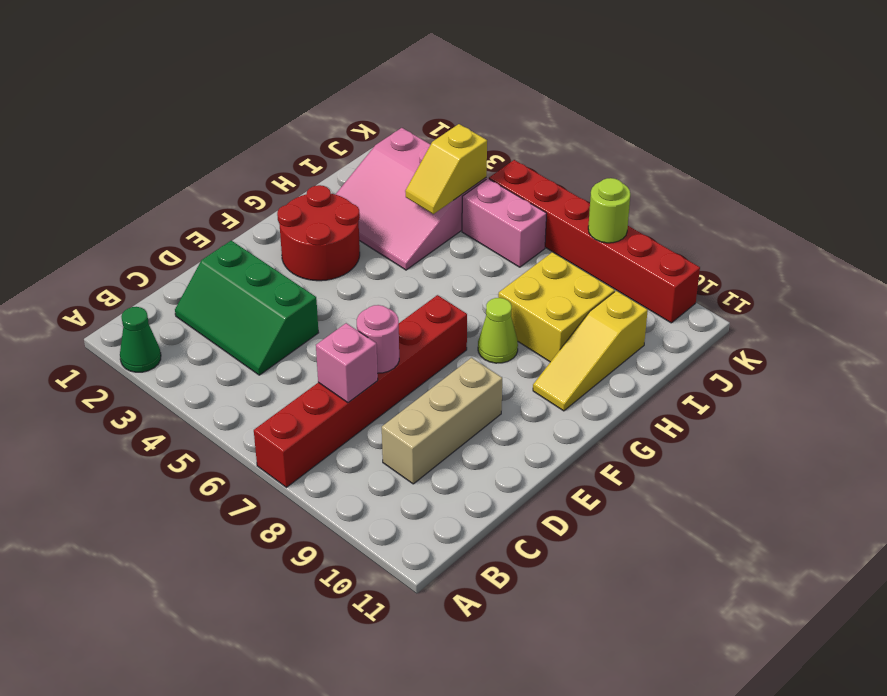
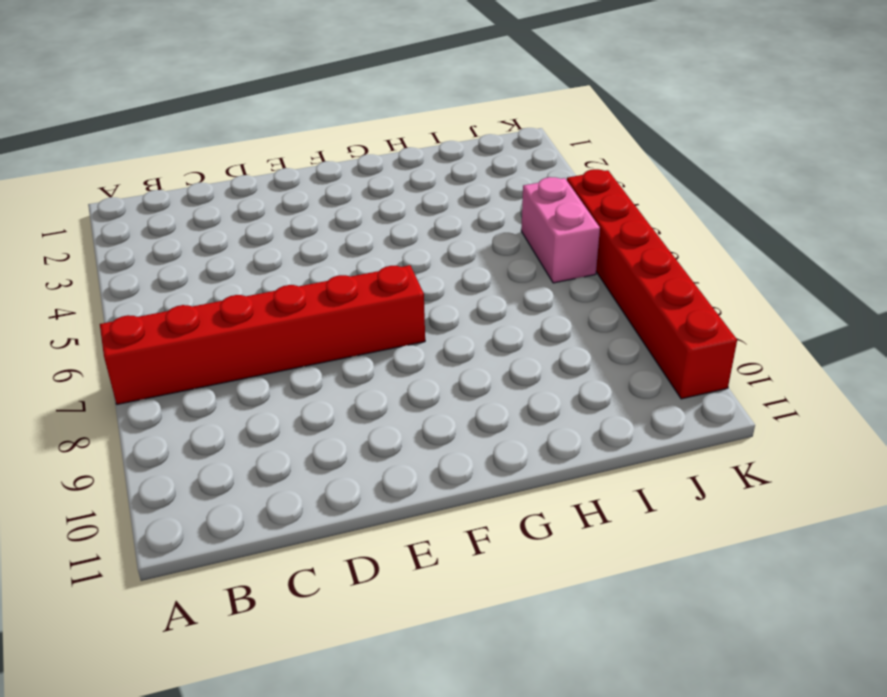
none -> green cone A2 level 1
none -> green slope C2:D4 level 1 top D
none -> tan brick C9:E9 level 1

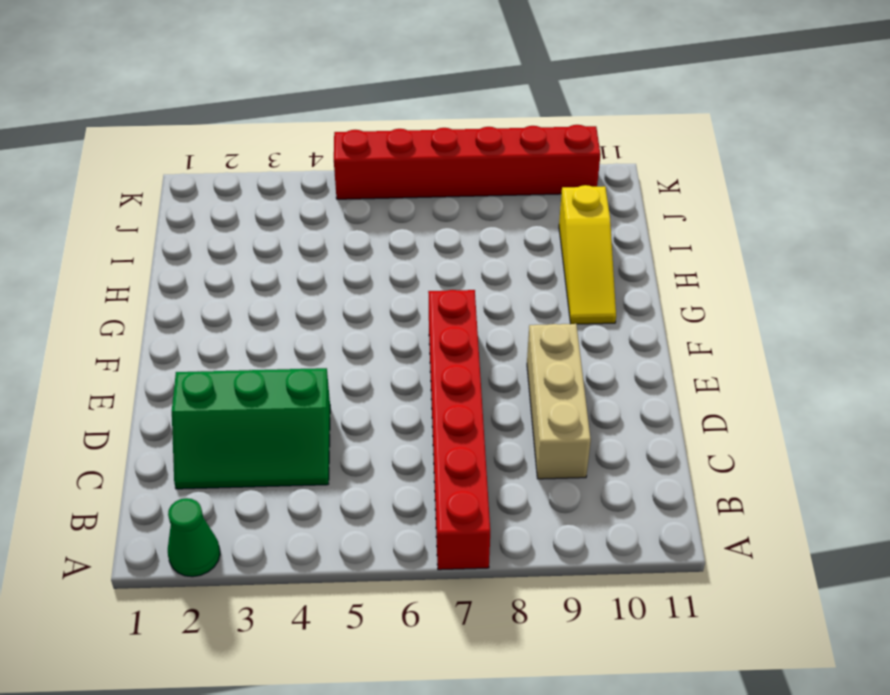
none -> red round brick F2:G3 level 1
none -> lime cone G8 level 1
none -> pink slope H2:J4 level 1 top J

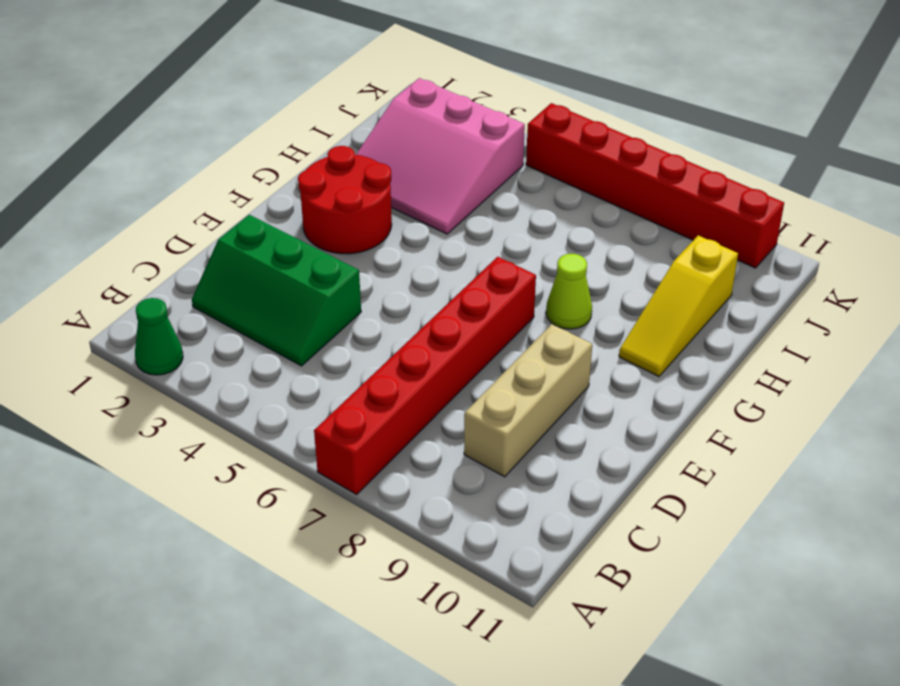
none -> yellow brick H8:I9 level 1
none -> pink brick J5:J6 level 1
none -> pink brick C7 level 2

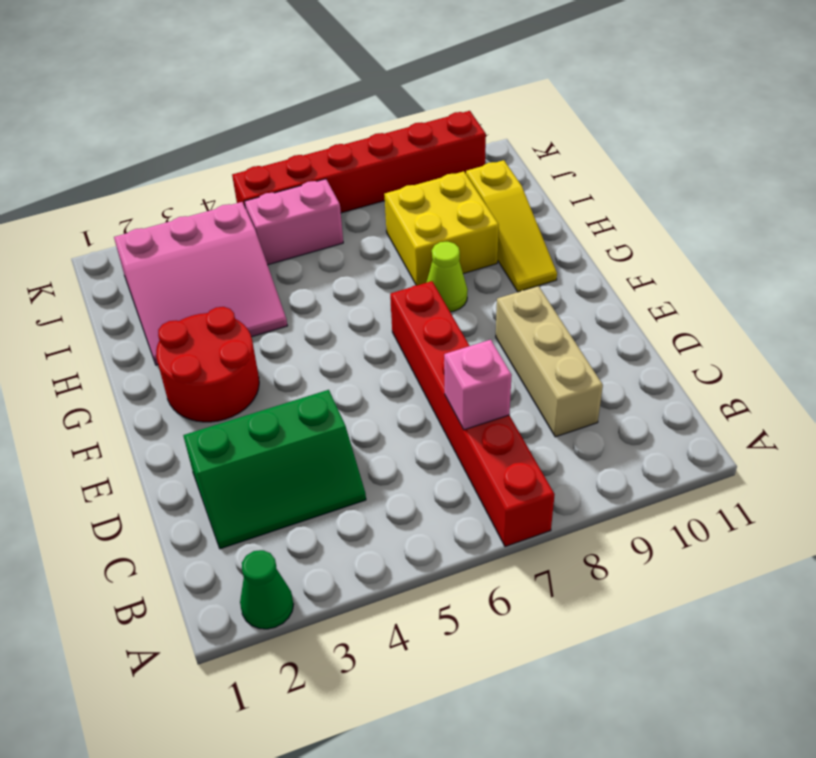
none -> pink round brick D7 level 2
none -> yellow slope I4:J4 level 2 top J
none -> lime round brick K8 level 2

